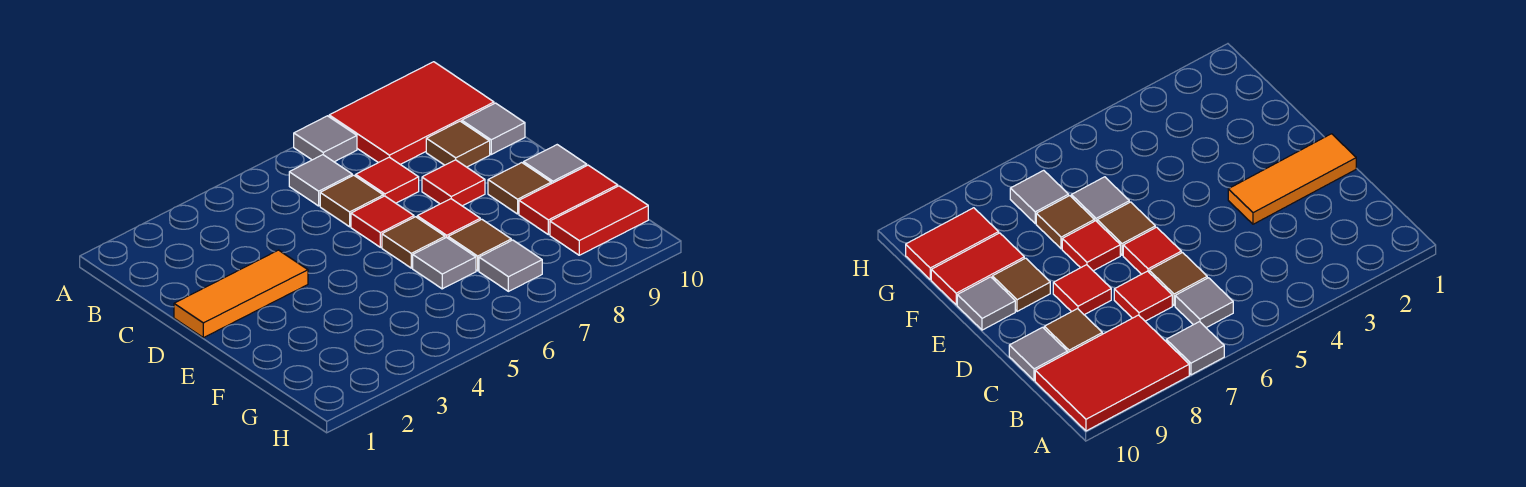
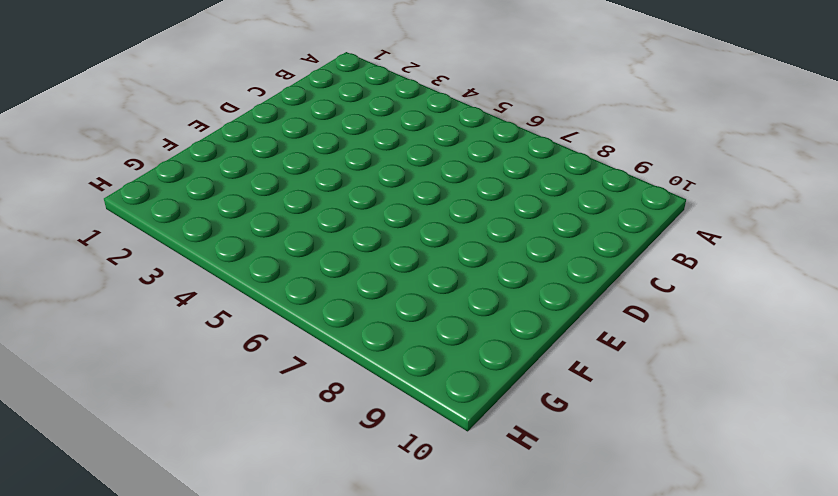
none -> grey tile A7 level 1
none -> red tile A8:B10 level 1
none -> grey tile B6 level 1

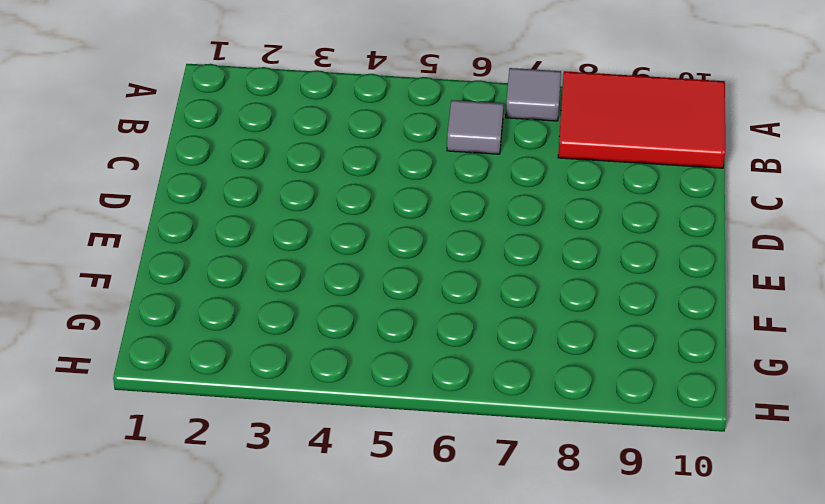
none -> brown tile C6 level 1
none -> red tile C7 level 1
none -> brown tile C9 level 1

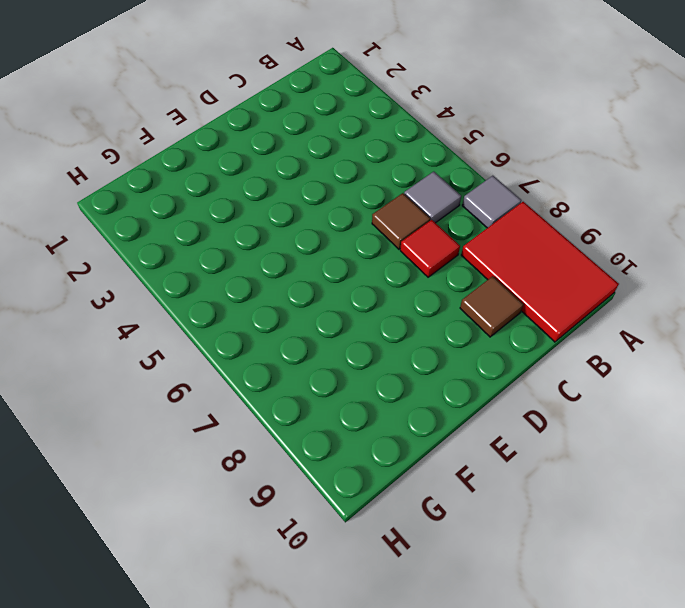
none -> grey tile C10 level 1
none -> orange tile D1:D3 level 1
none -> red tile D6 level 1

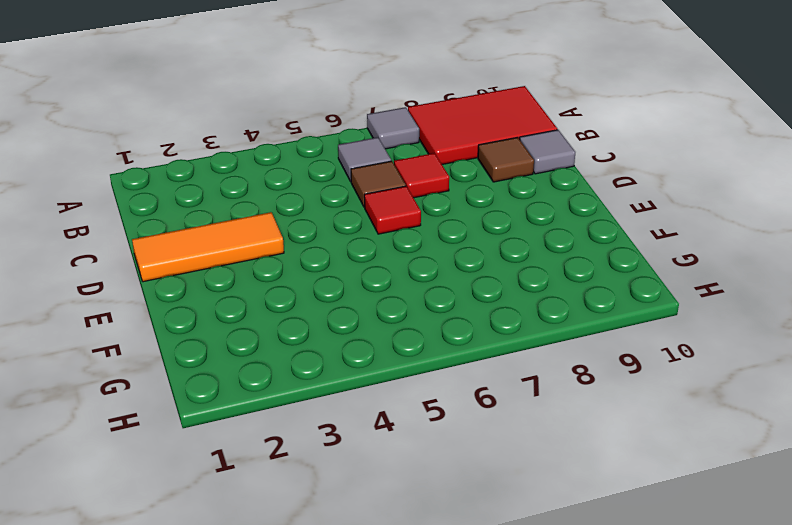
none -> red tile D8 level 1
none -> brown tile E6 level 1
none -> red tile E7 level 1

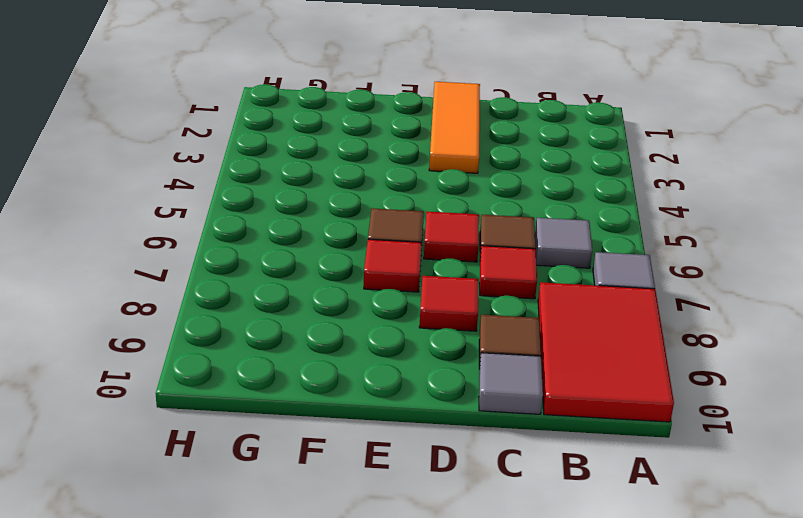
none -> brown tile E9 level 1
none -> grey tile E10 level 1
none -> grey tile F6 level 1

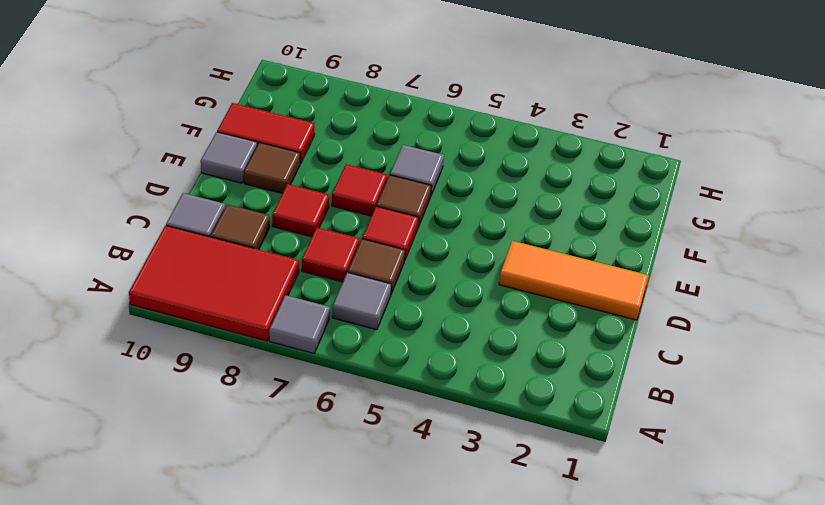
none -> brown tile F7 level 1
none -> grey tile G7 level 1
none -> red tile G9:G10 level 1

